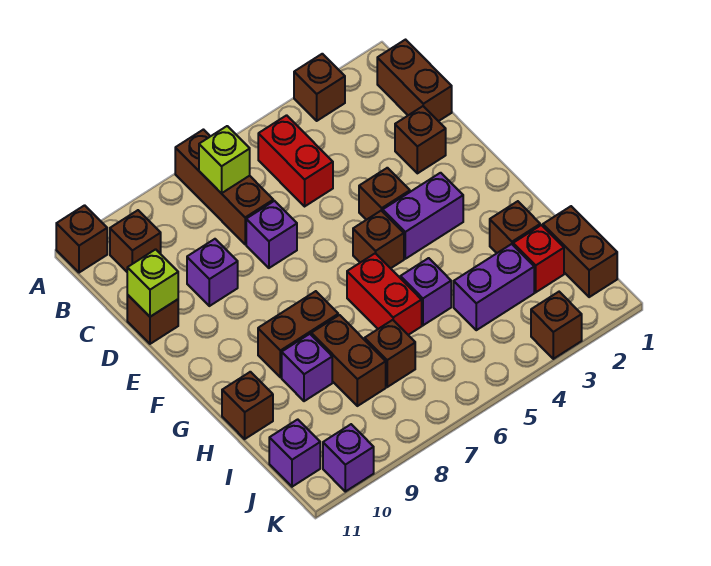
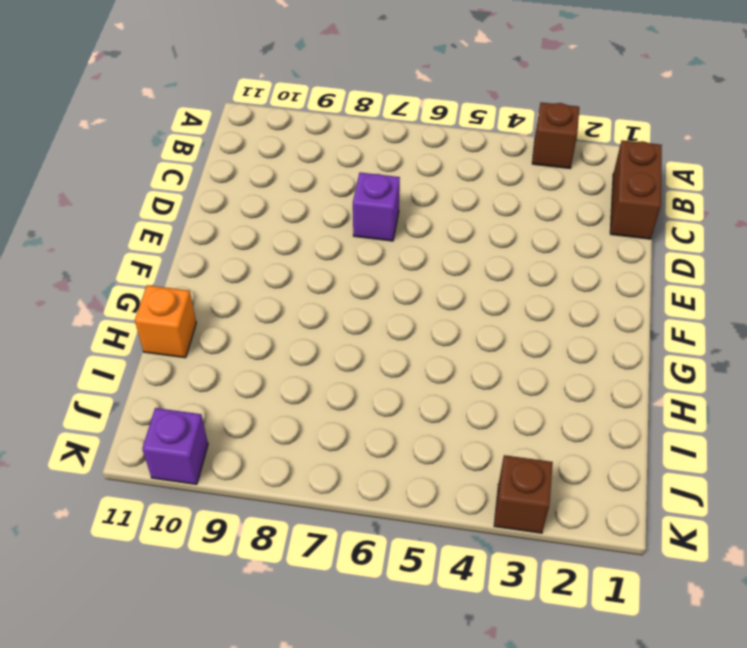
orange brick H11 level 1 -> brown brick H11 level 1
none -> brown brick A7:C7 level 1
none -> brown brick A11 level 1
none -> red brick B5:C5 level 1

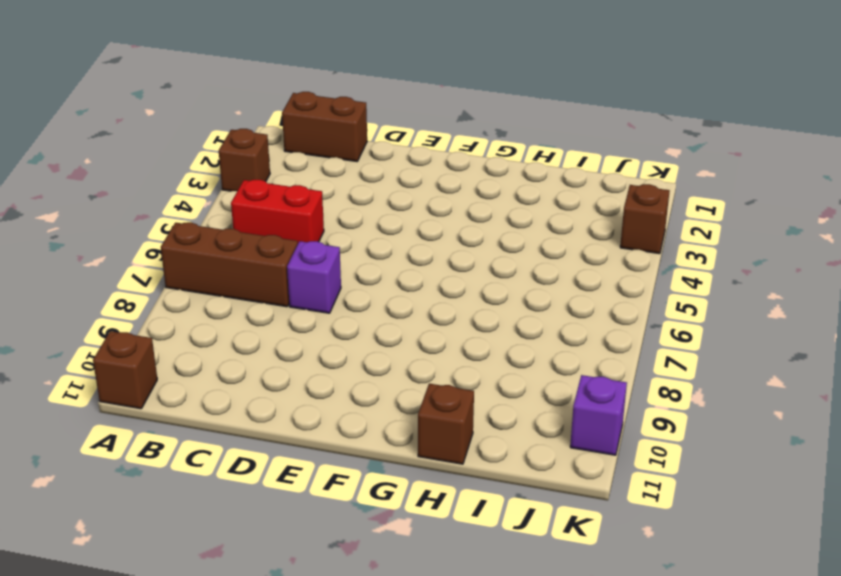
none -> brown brick B10 level 1
none -> brown brick D2 level 1
none -> purple brick D9 level 1

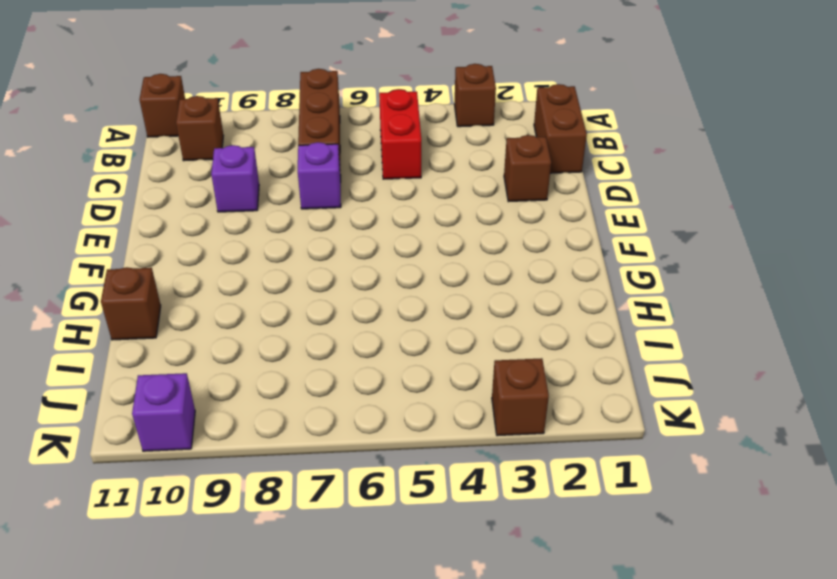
none -> brown brick D11 level 1
none -> brown brick E4 level 1
none -> purple brick F3:F4 level 1

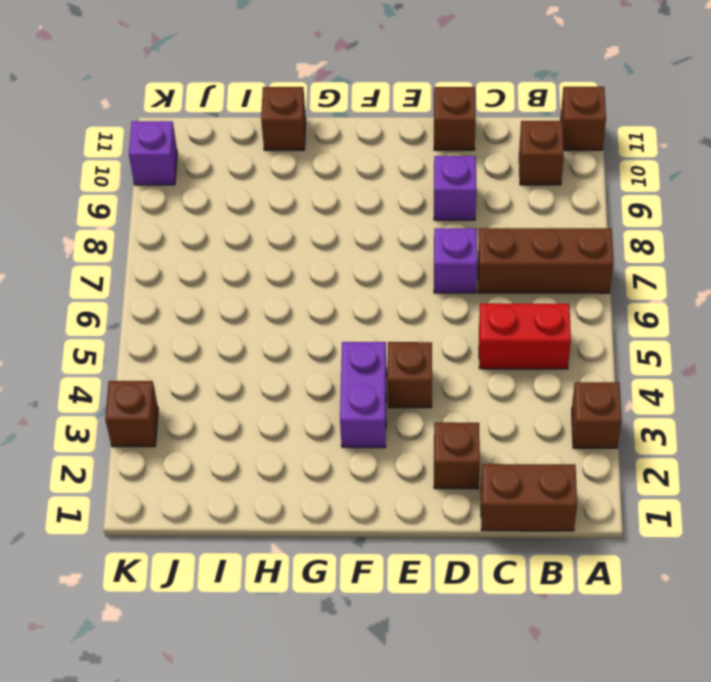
none -> brown brick F5 level 1
none -> red brick G6:H6 level 1
none -> brown brick G8:G9 level 1

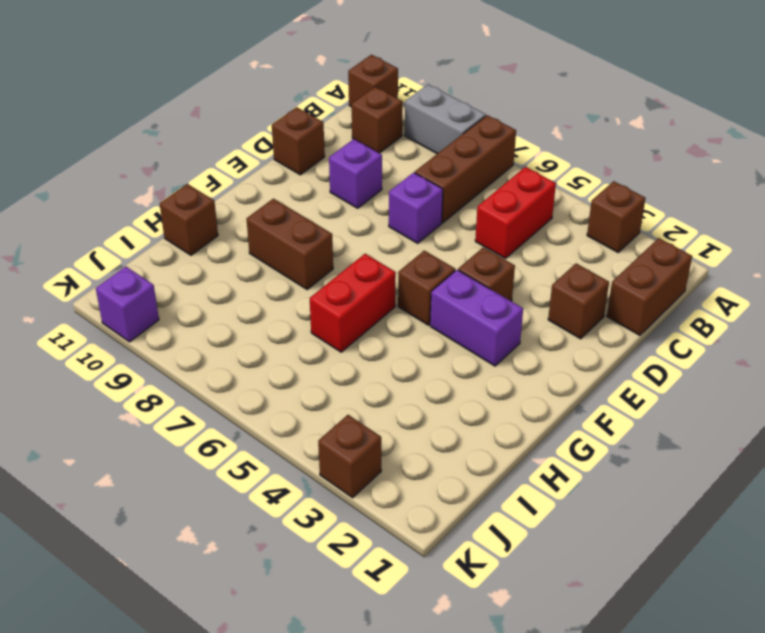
grey brick A8:A9 level 1 -> none
none -> brown brick H2 level 1
none -> purple brick H5 level 1
none -> brown brick H8:I8 level 1

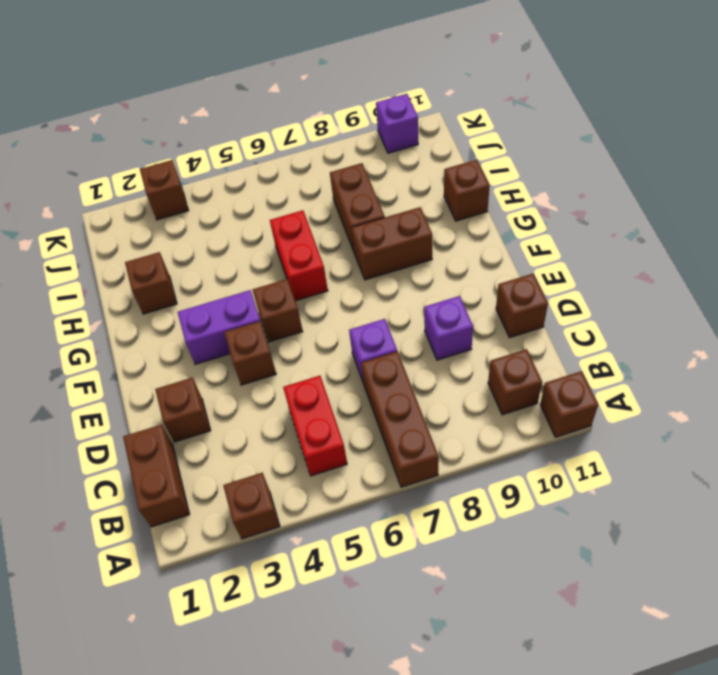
none -> purple brick H5 level 1
none -> purple brick H9 level 1
none -> brown brick I1:J1 level 1

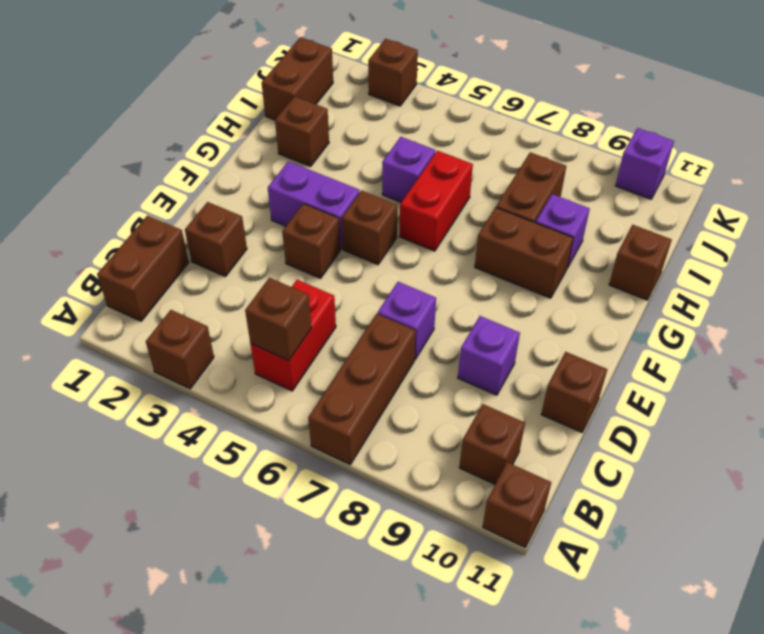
brown brick B5 level 2 -> brown brick I7 level 1
none -> red brick I2 level 1
none -> purple brick I3:I4 level 1
none -> purple brick J11 level 1

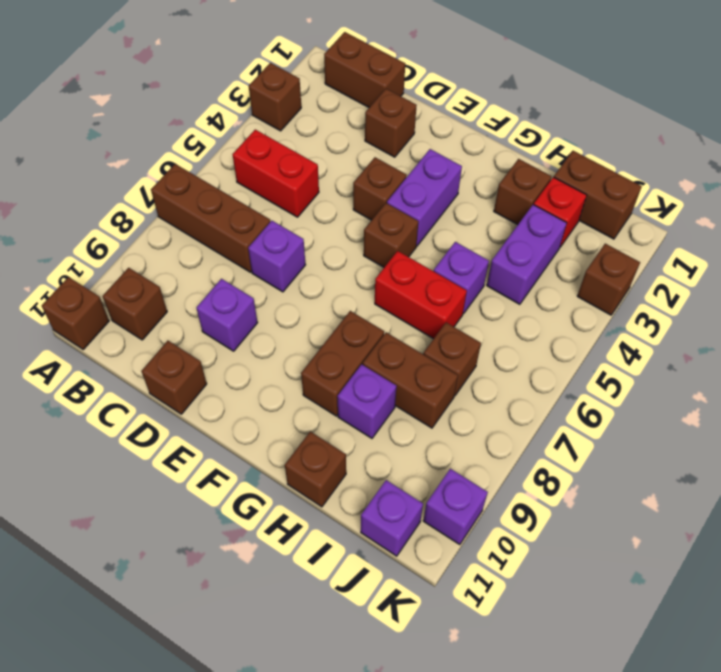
none -> lime brick B7 level 2
none -> lime brick D11 level 2

